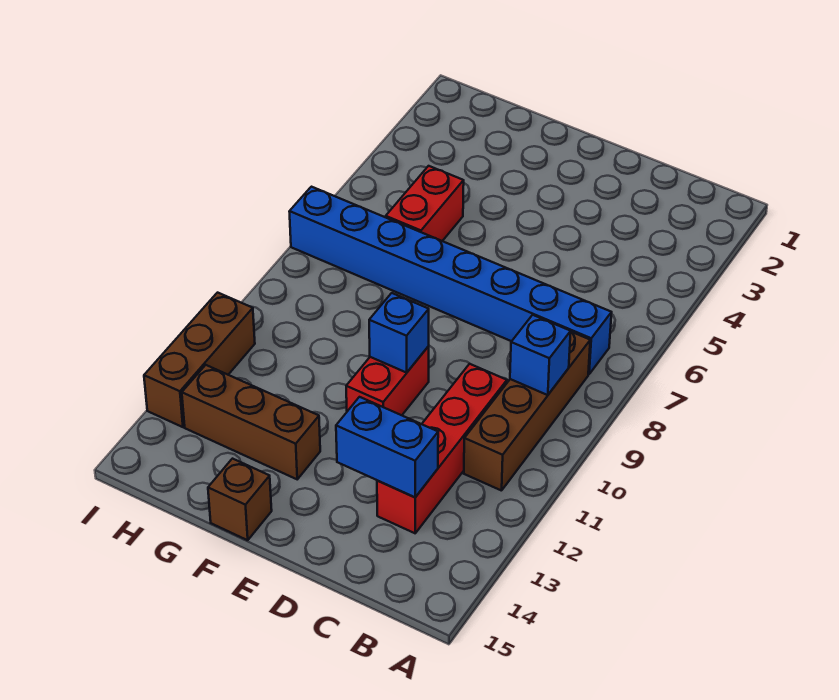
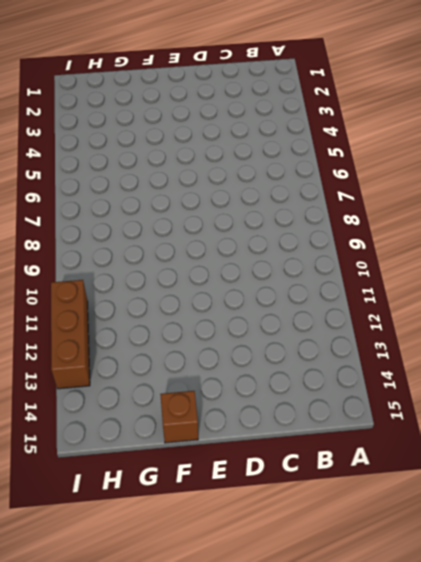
none -> blue brick B7:I7 level 1
none -> brown brick B8:B11 level 1

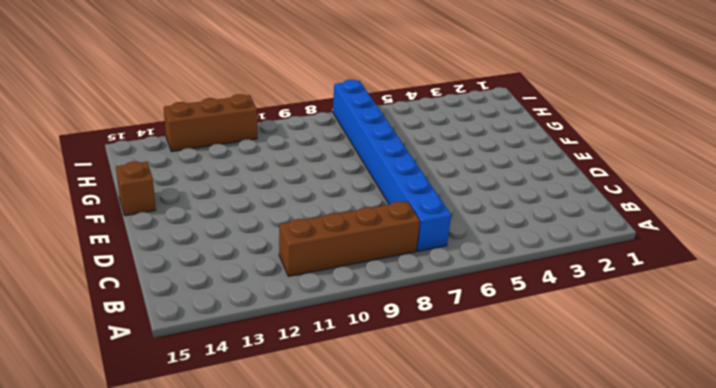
none -> red brick C10:C13 level 1
none -> red brick E10:E11 level 1

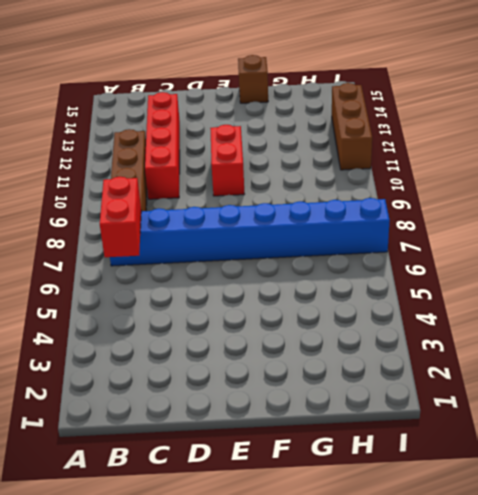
red brick B6:B7 level 2 -> red brick G5:G6 level 1
none -> brown brick F13:H13 level 1
none -> blue brick B9 level 2

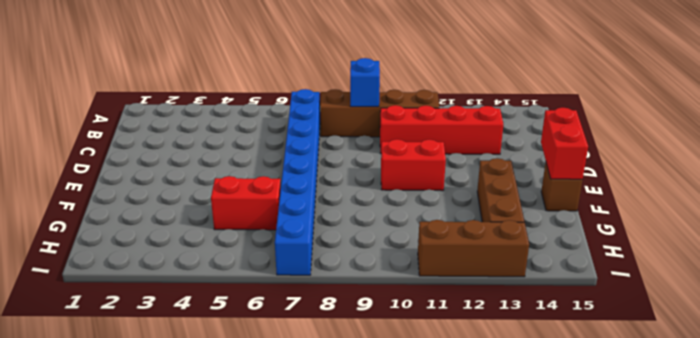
red brick E15:F15 level 2 -> none
none -> blue brick C13:D13 level 2
none -> blue brick E10 level 2

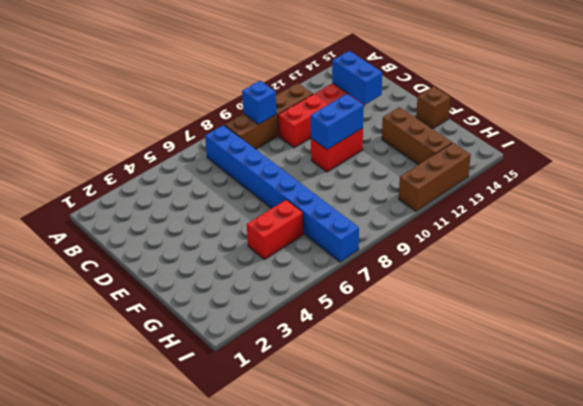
blue brick E10:E11 level 2 -> blue brick E10 level 2

